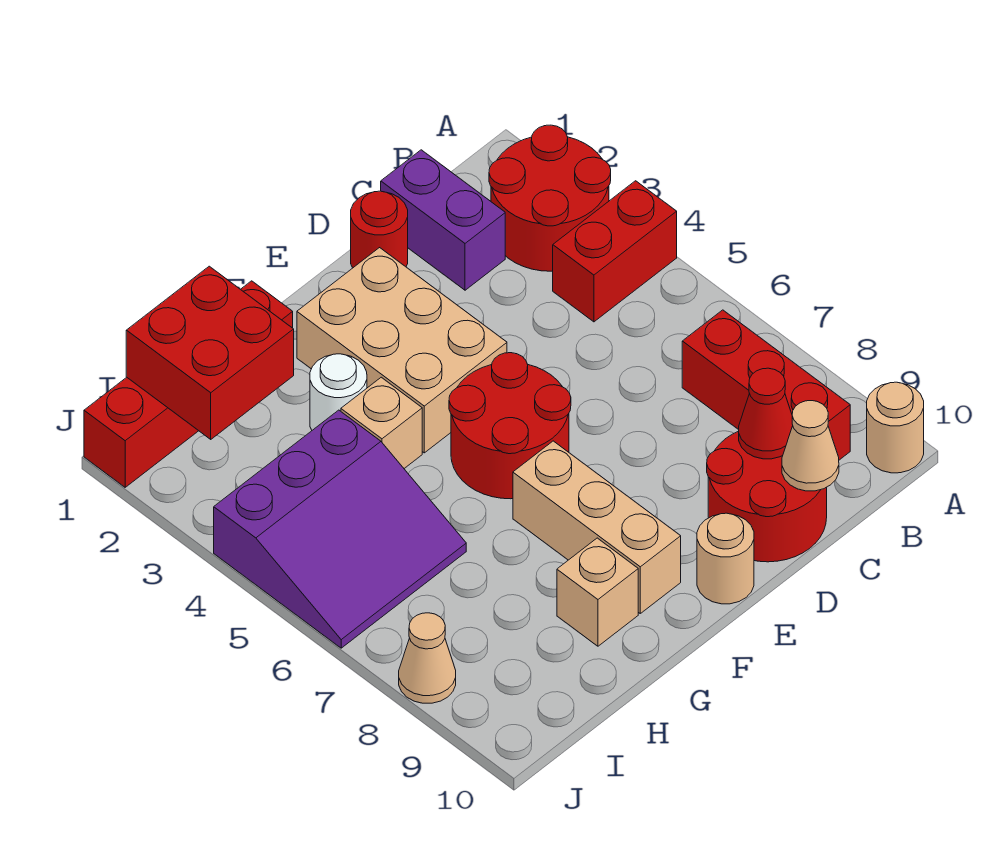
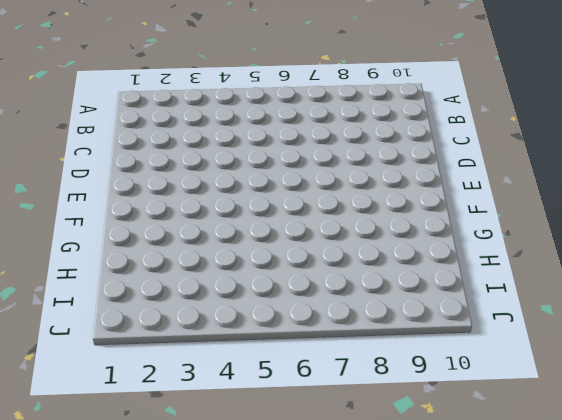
none -> red round brick A2:B3 level 1
none -> red brick A4:B4 level 1
none -> tan round brick A10 level 1

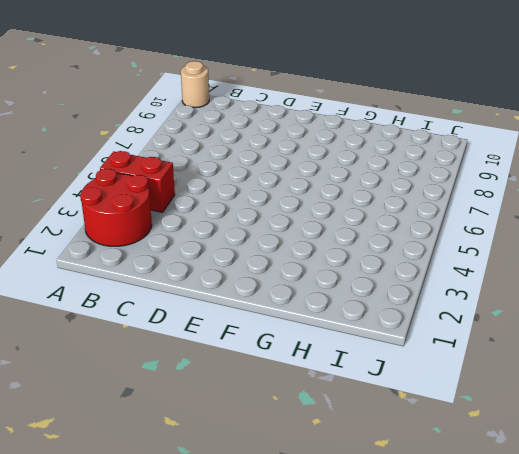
none -> red brick B7:B9 level 1
none -> purple brick C1:C2 level 1
none -> red round brick C9:D10 level 1

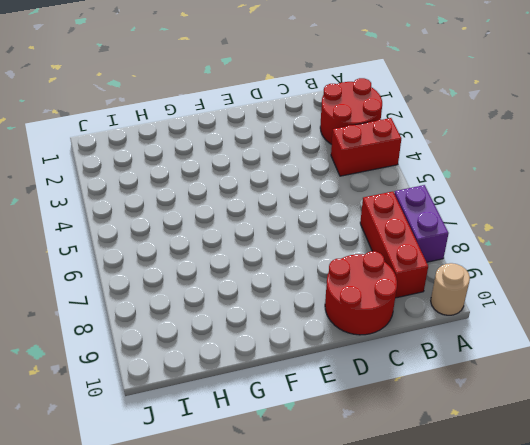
purple brick A7:A8 level 1 -> purple brick C1:C2 level 1
none -> red round brick D1 level 1
none -> tan brick E2:F4 level 1
none -> red round brick E5:F6 level 1

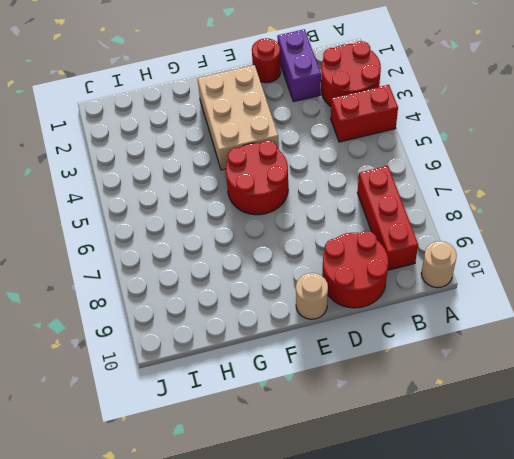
none -> tan brick F7:F9 level 1
none -> red brick G1:J1 level 1
none -> white round brick G3 level 1

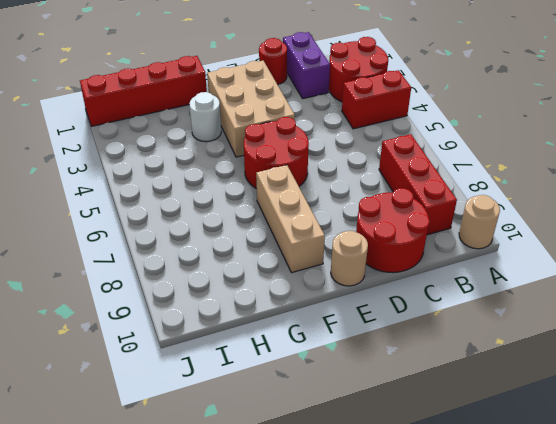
none -> tan brick G4 level 1
none -> tan brick G9 level 1
none -> purple slope H4:J6 level 1 top 4

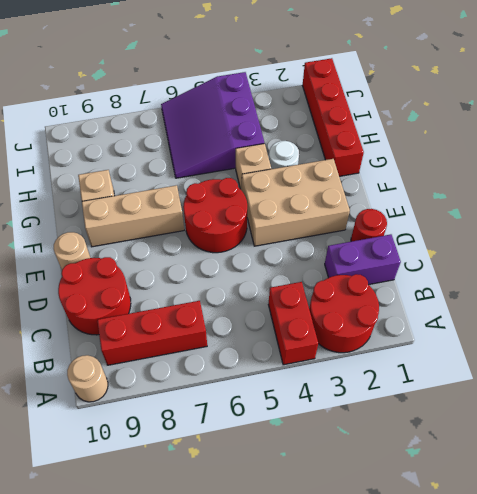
none -> tan cone J8 level 1
none -> red cone C9 level 2
none -> tan cone C10 level 2

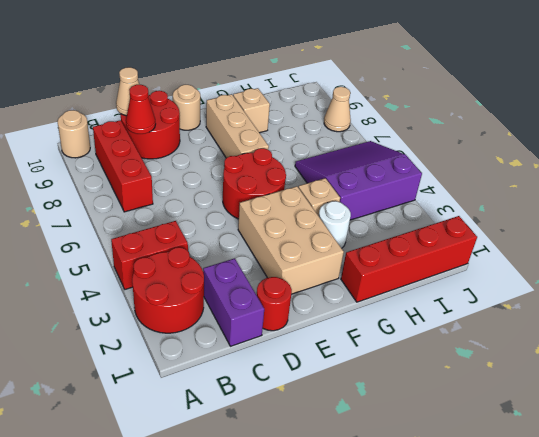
none -> red brick H1:I2 level 2

